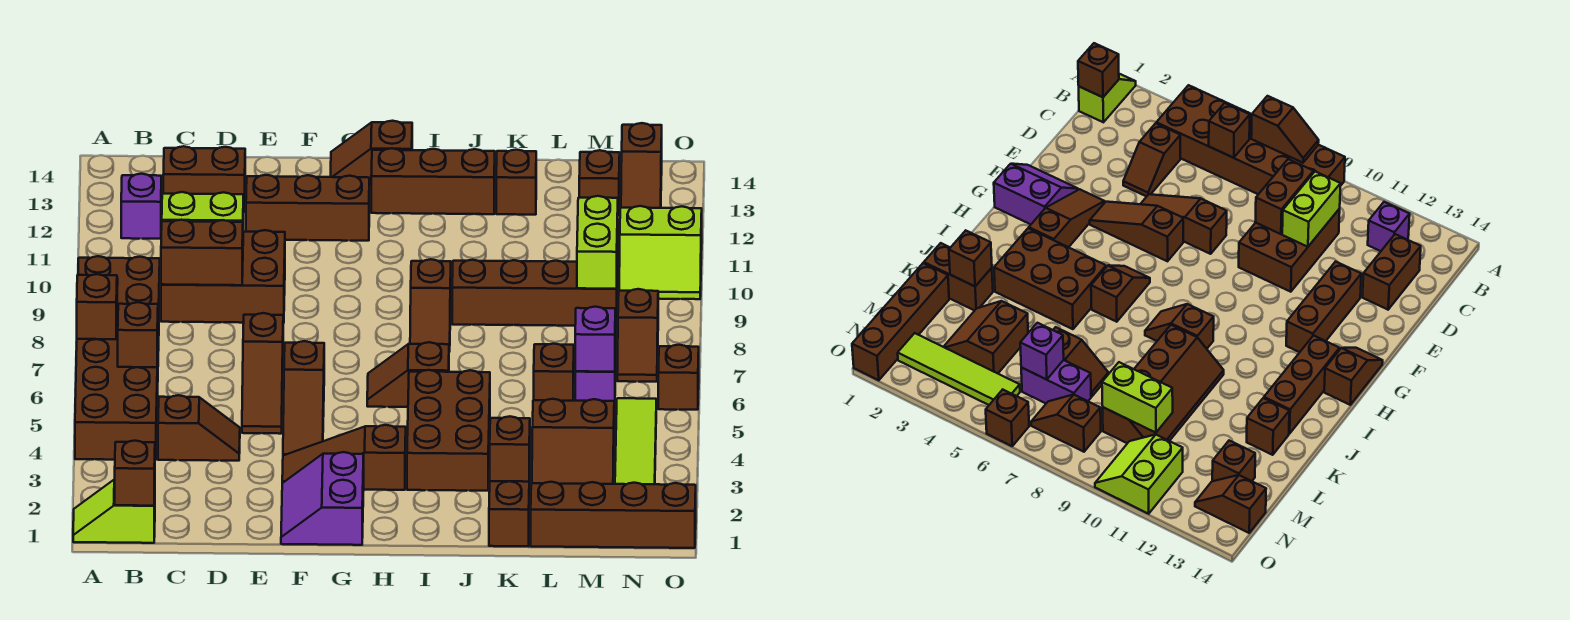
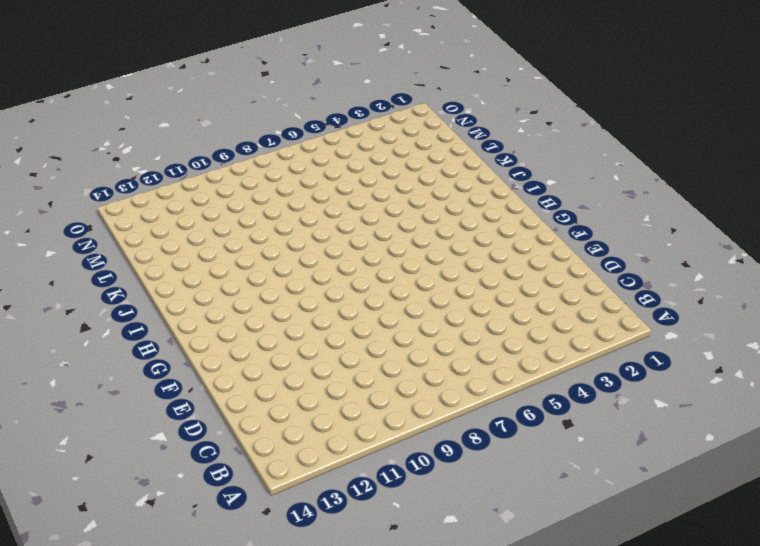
none -> lime slope A1:B1 level 1 top B
none -> brown brick A4:B9 level 1
none -> purple brick B12 level 1
none -> brown slope C4:D4 level 1 top C

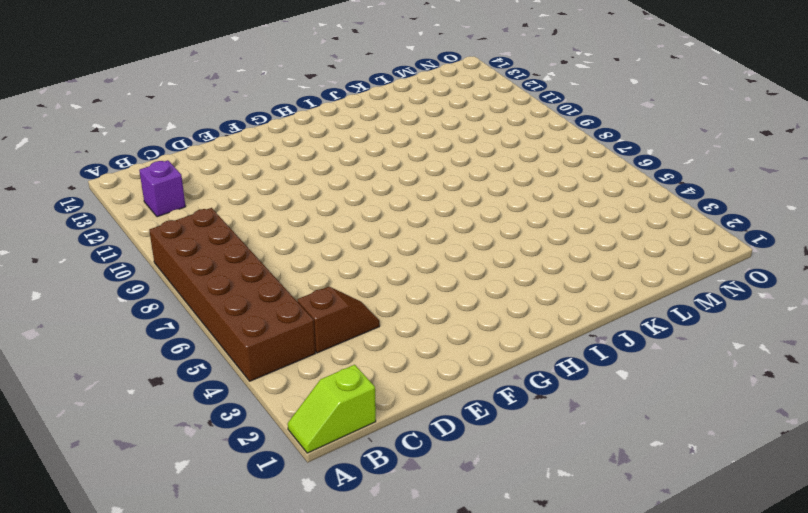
none -> brown brick C9:E10 level 1
none -> brown brick C13:D13 level 1
none -> brown slope E5:E7 level 1 top 7
none -> brown brick E12:G12 level 1

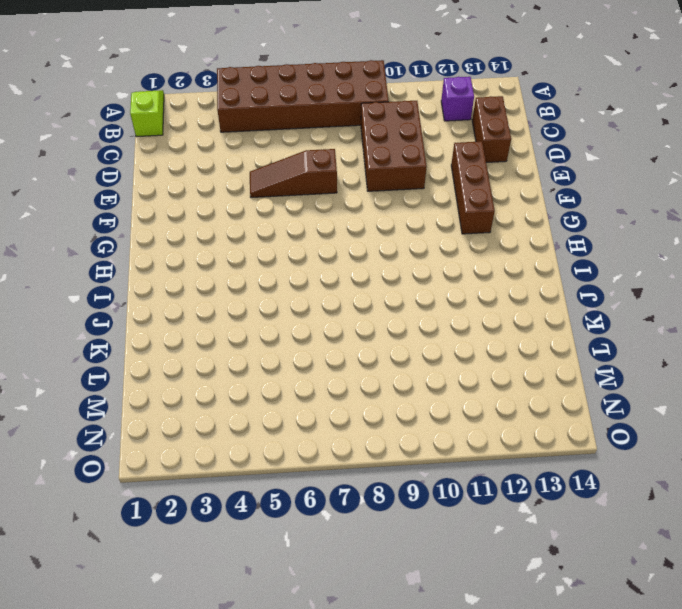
none -> brown slope C4:D4 level 1 top C
none -> purple slope F1:G2 level 1 top G
none -> brown slope F3:H3 level 1 top H
none -> brown slope F4:F6 level 1 top 6

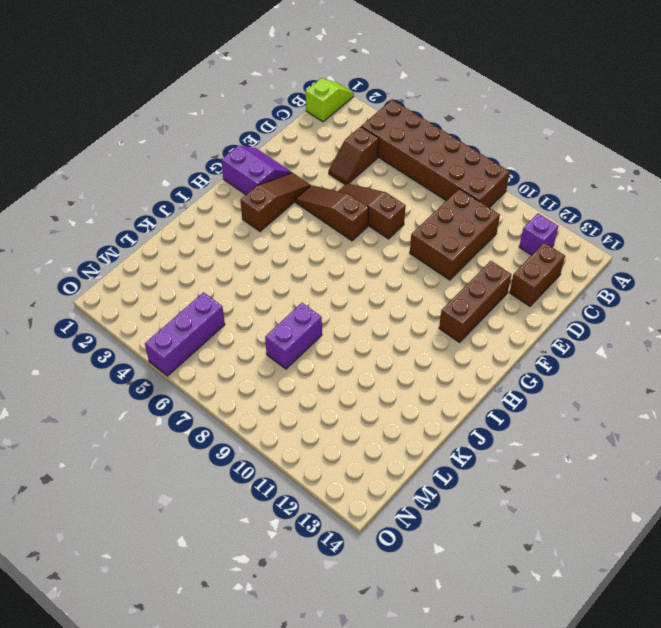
purple brick K8:L8 level 1 -> purple brick M6:M7 level 1
purple brick M5:O5 level 1 -> lime tile N2:N5 level 1
none -> brown slope G14:H14 level 1 top H
none -> brown slope H6:I6 level 1 top I
none -> brown brick H13:J13 level 1
none -> brown brick I3:J5 level 1

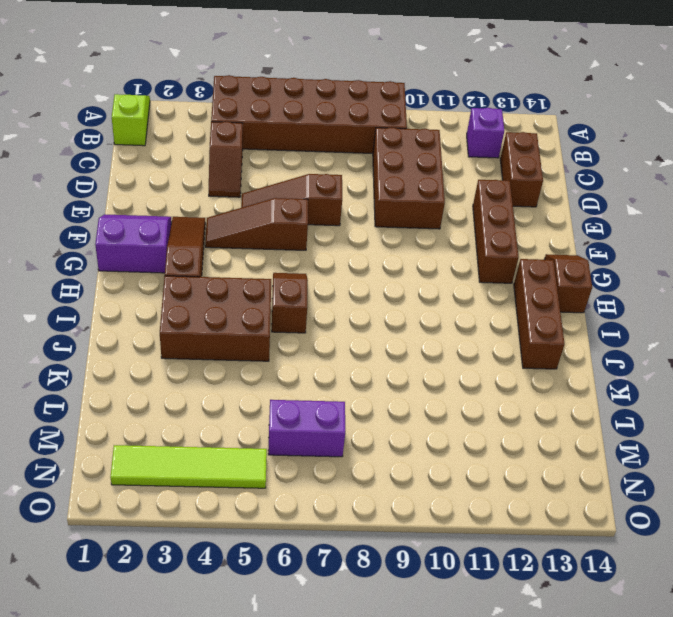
none -> brown slope I8:I9 level 1 top 9
none -> brown slope J9:M10 level 1 top 9
none -> brown brick K1:K2 level 1
none -> brown brick K13 level 1

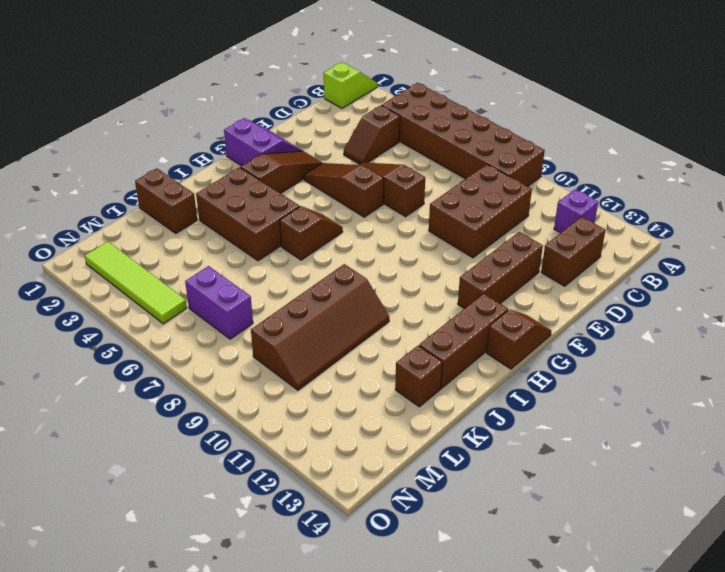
none -> brown slope I8:I9 level 1 top 9
none -> brown brick L1:O1 level 1
none -> brown slope L3:M4 level 1 top 4
none -> brown slope L6:L7 level 1 top 6

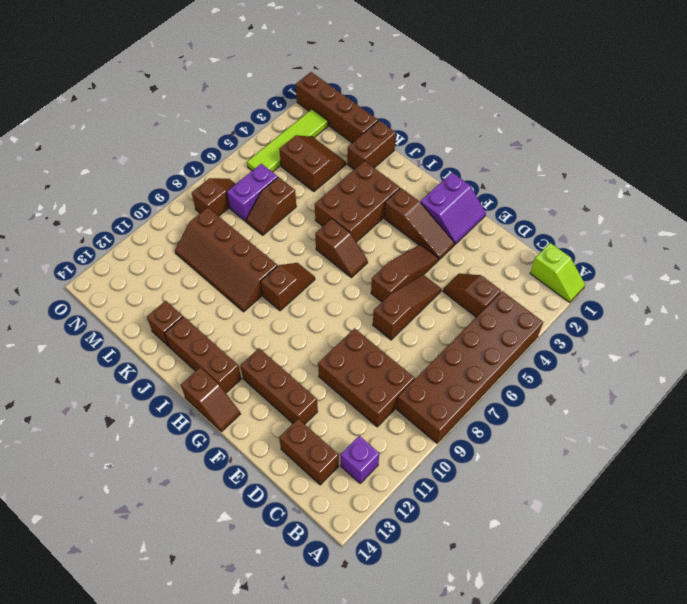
none -> brown brick M13 level 1
none -> lime slope N10:O11 level 1 top 11
none -> brown slope N13:N14 level 1 top 14
none -> brown brick O6 level 1

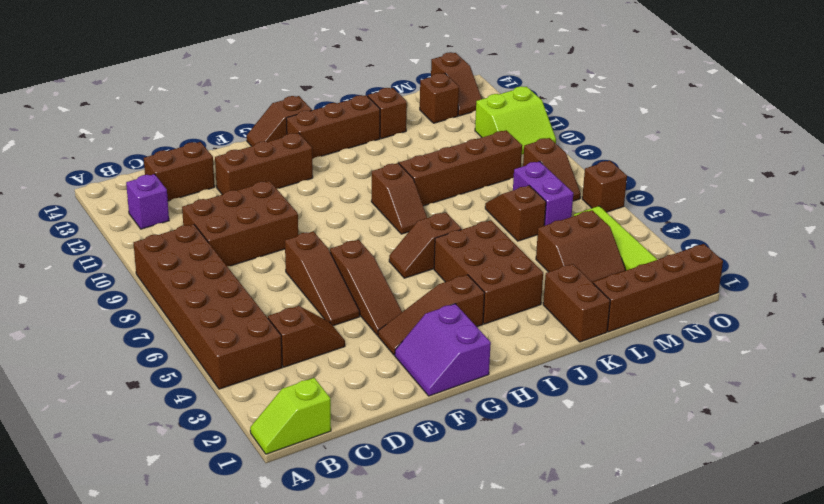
none -> brown slope A7:A8 level 2 top 7
none -> brown brick B1 level 2
none -> brown brick B6 level 2
none -> brown brick C9:D9 level 2

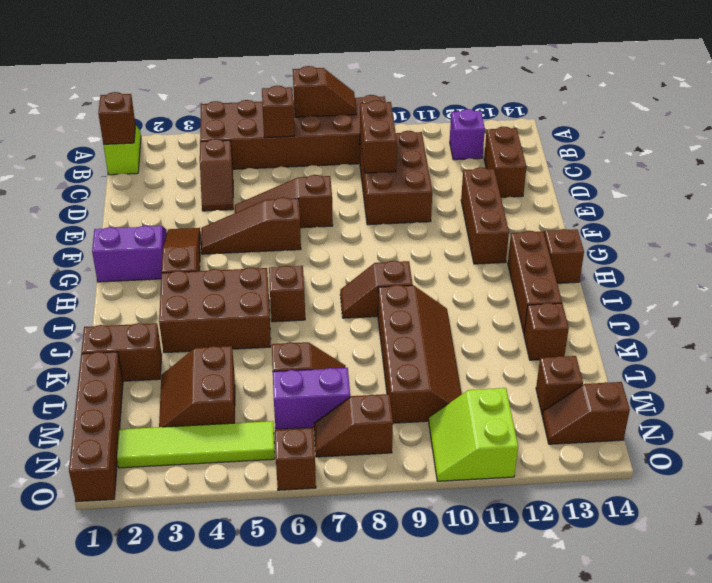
none -> lime brick C10:D10 level 2
none -> brown brick K2 level 2
none -> purple brick M6 level 2
none -> lime brick M9:M10 level 2

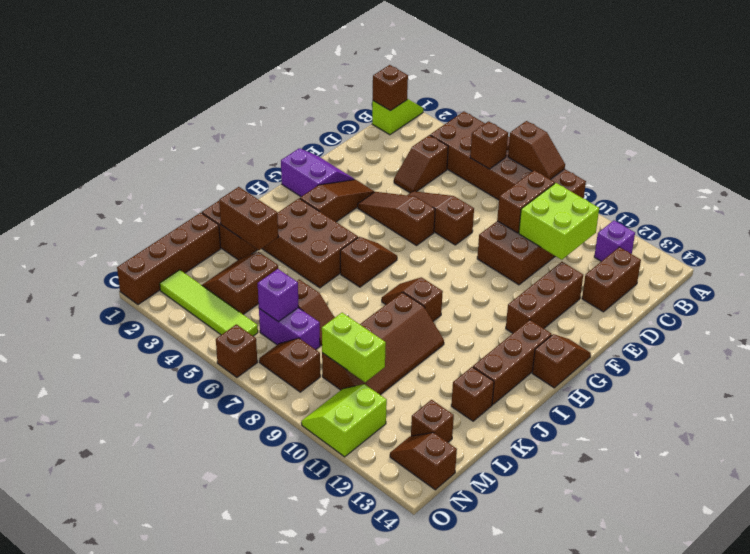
lime brick C10:D11 level 2 -> lime brick C10:D10 level 2
brown brick K2:K3 level 2 -> brown brick K2 level 2

